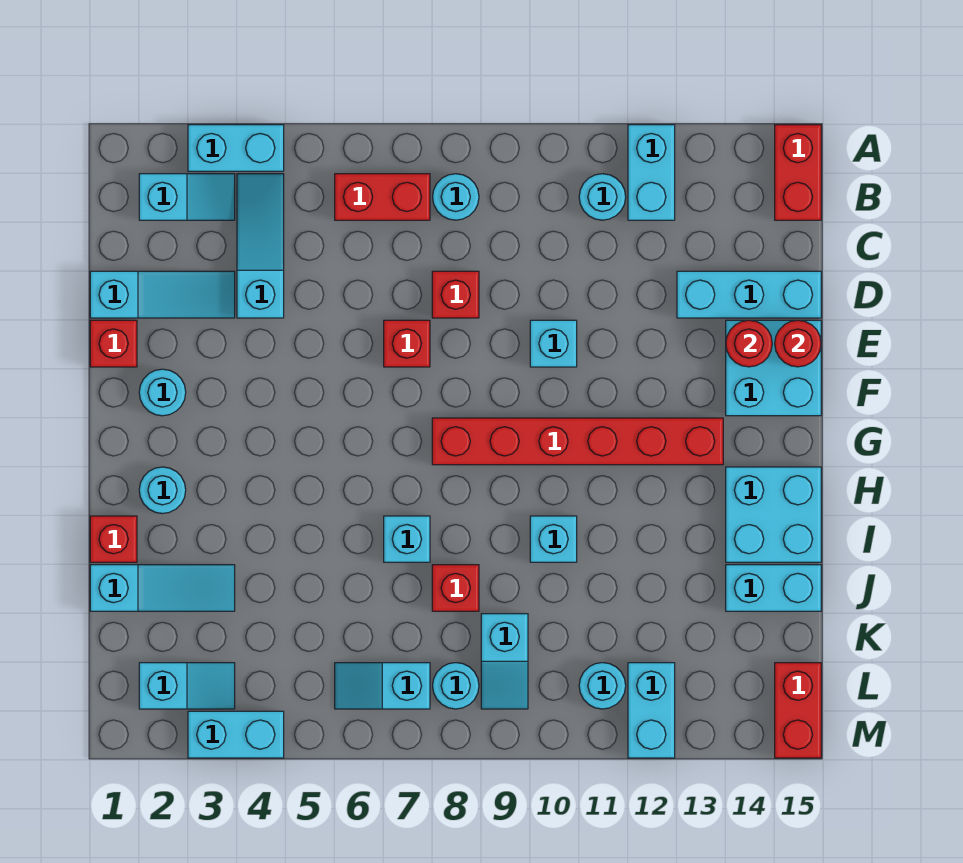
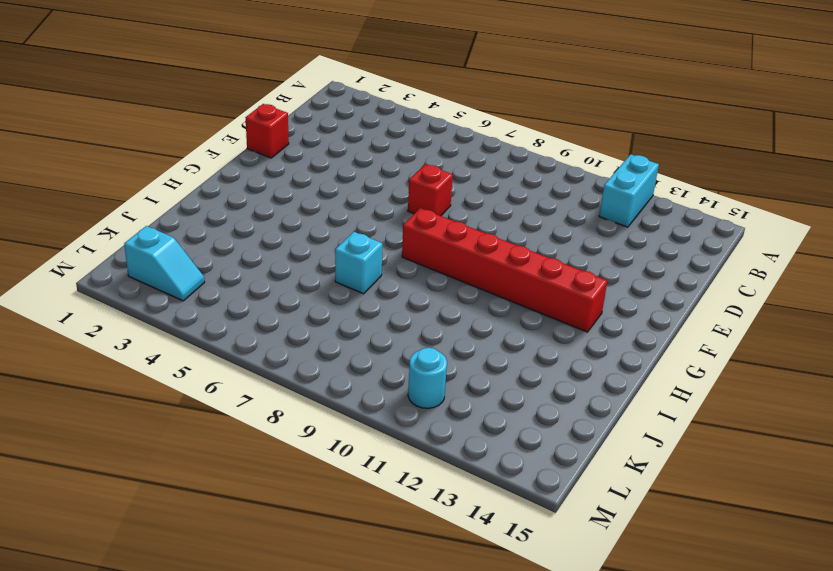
none -> cyan brick A3:A4 level 1
none -> red brick A15:B15 level 1
none -> cyan slope B2:B3 level 1 top 2
none -> cyan slope B4:D4 level 1 top D

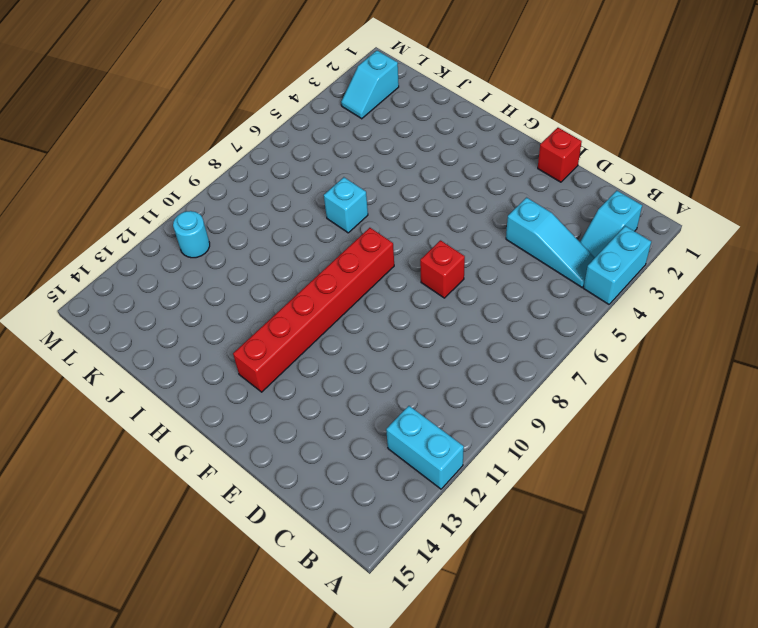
none -> red brick A15:B15 level 1
none -> red brick B6:B7 level 1
none -> cyan round brick B8 level 1
none -> cyan round brick B11 level 1

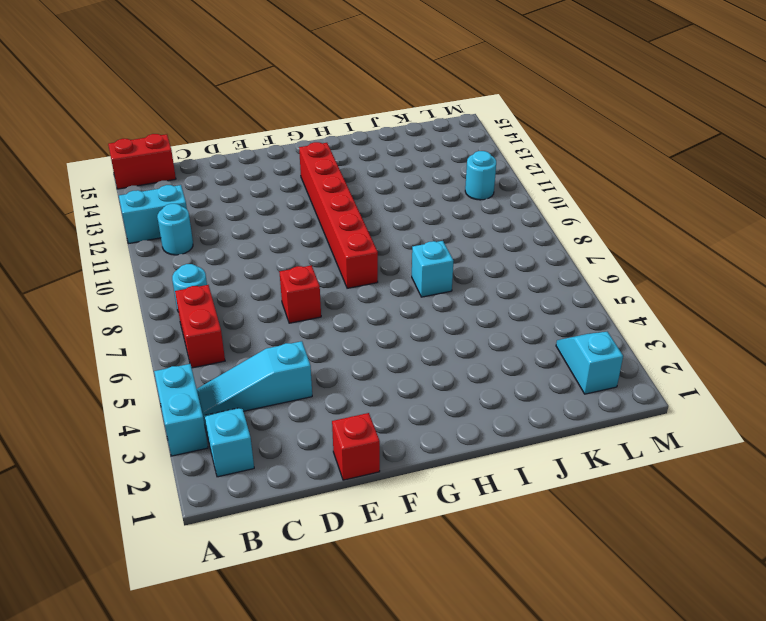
none -> cyan slope D1:D3 level 1 top 1
none -> red brick D8 level 1
none -> cyan brick D13:D15 level 1
none -> cyan brick E10 level 1

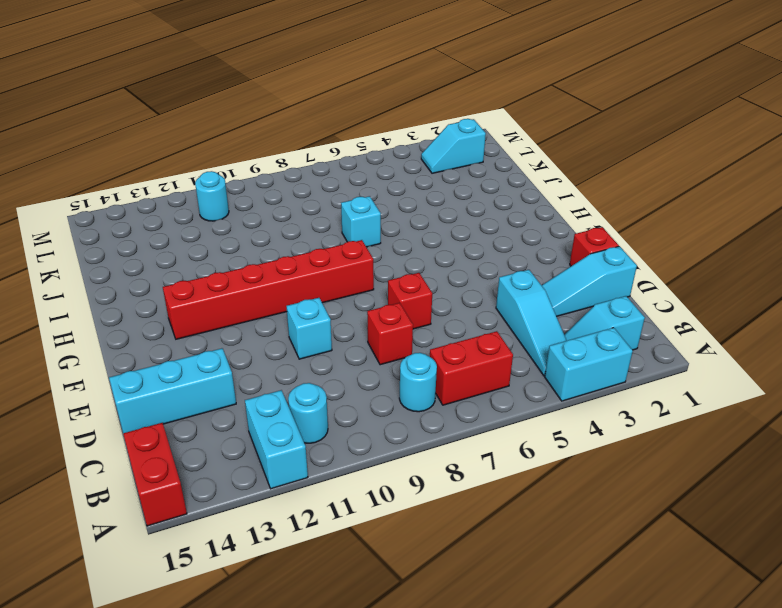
none -> cyan brick E14:F15 level 1
none -> cyan round brick F2 level 1
none -> cyan round brick H2 level 1
none -> cyan brick H14:I15 level 1

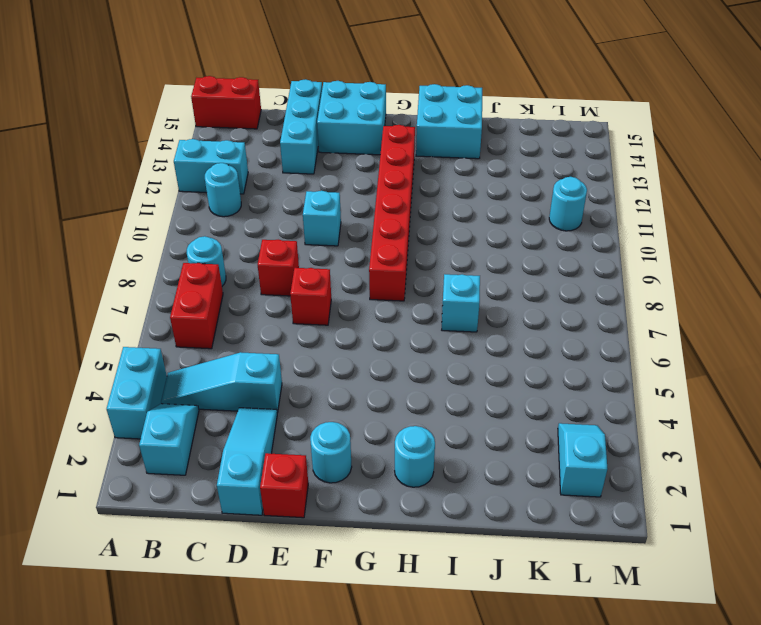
none -> red brick I1 level 1
none -> cyan brick I10 level 1
none -> cyan slope J1:J3 level 1 top 1
none -> red brick J8 level 1

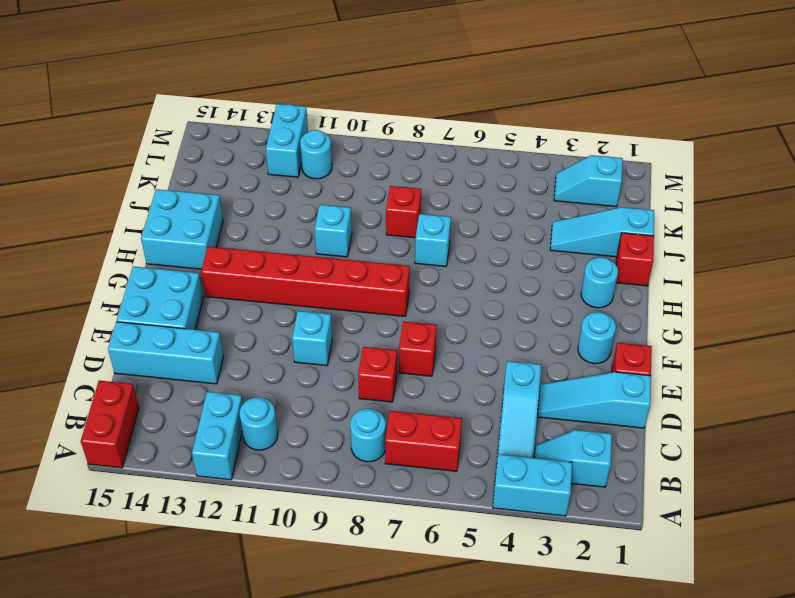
none -> cyan brick J14:J15 level 1
none -> cyan slope K9:L9 level 1 top K
none -> cyan slope L6:L7 level 1 top 7
none -> cyan round brick L8 level 1

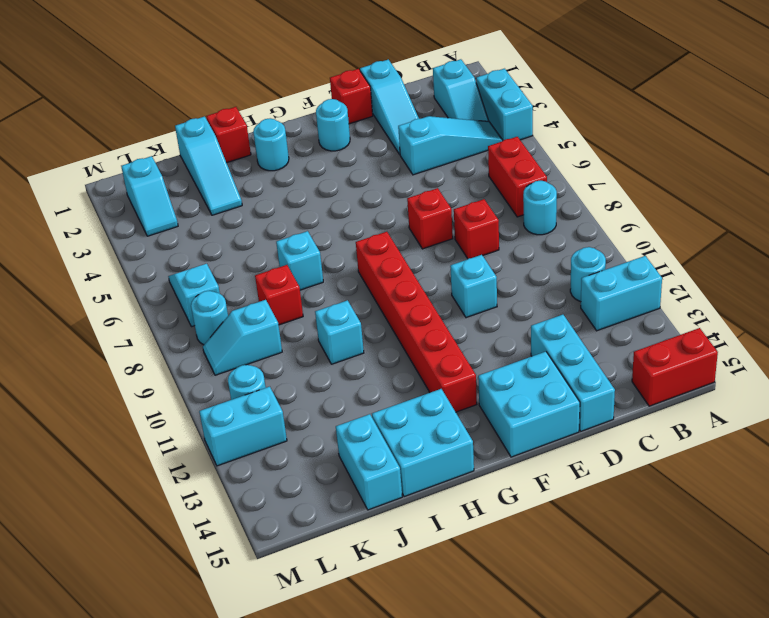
none -> red brick L15:M15 level 1
none -> cyan brick M3:M4 level 1
none -> red round brick E14 level 2
none -> red round brick E15 level 2

